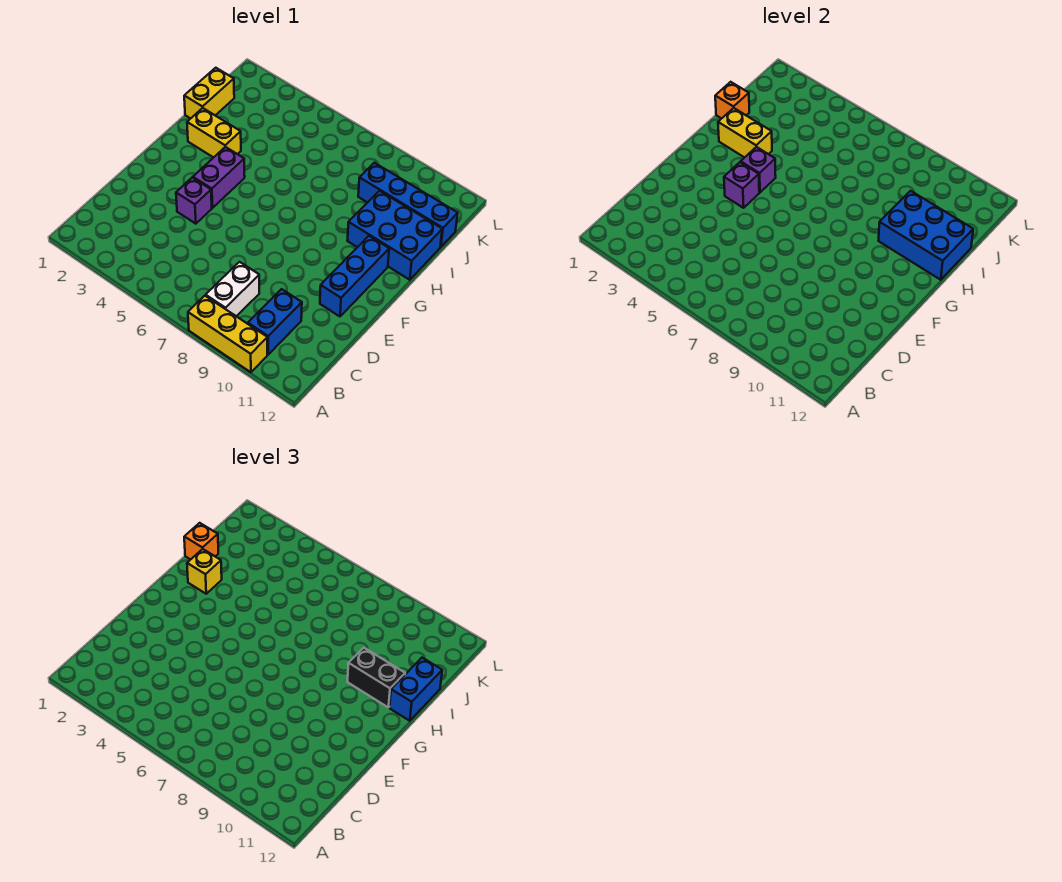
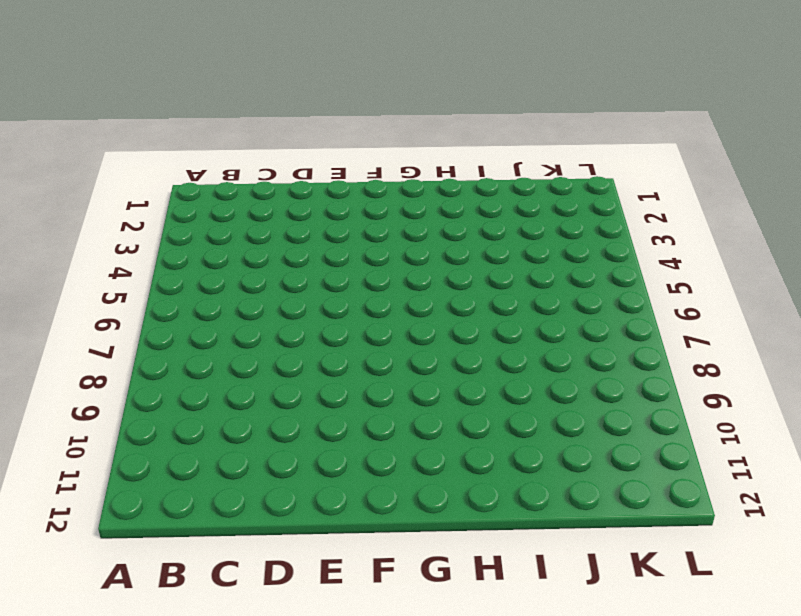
none -> yellow brick A8:A10 level 1
none -> white brick B8:C8 level 1
none -> blue brick B10:C10 level 1

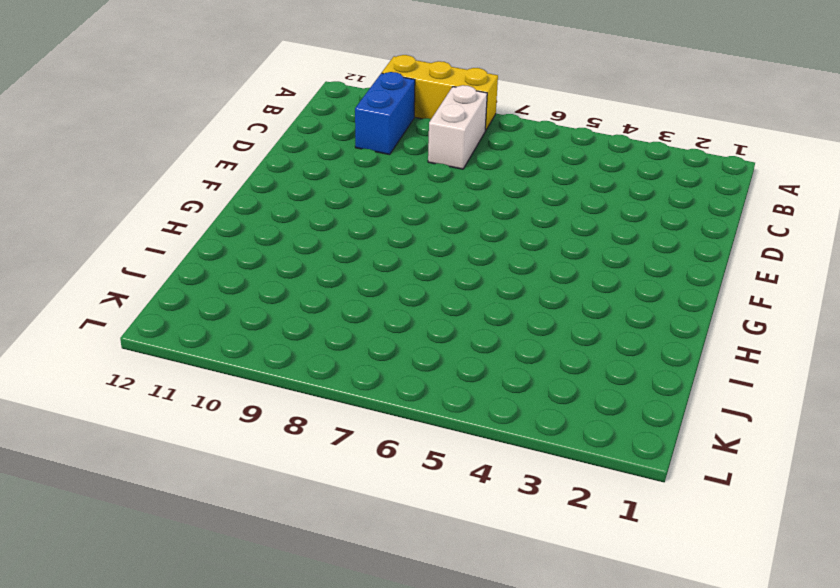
none -> purple brick E4 level 1
none -> blue brick E11:G11 level 1
none -> purple brick F4:G4 level 1

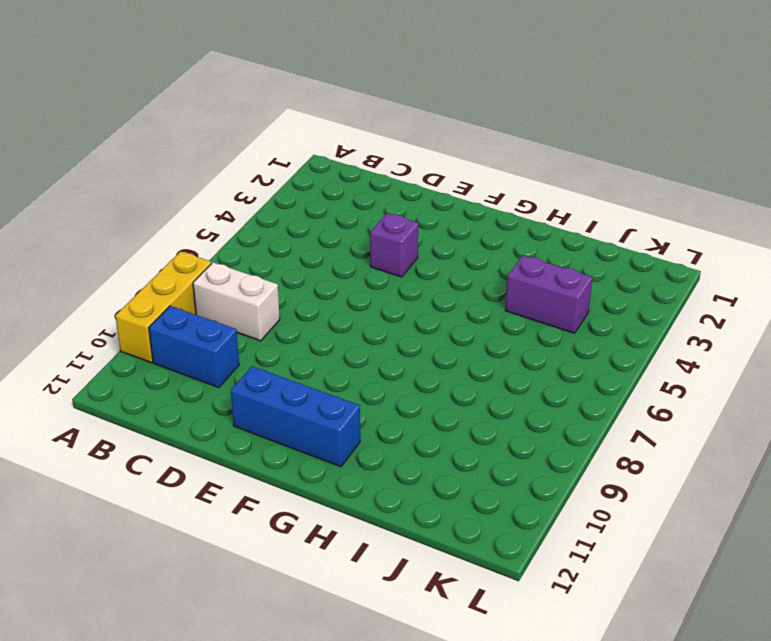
purple brick I4:J4 level 1 -> purple brick F4:G4 level 1
none -> yellow brick H2:H3 level 1
none -> blue brick H10:I12 level 1
none -> yellow brick I1:J1 level 1

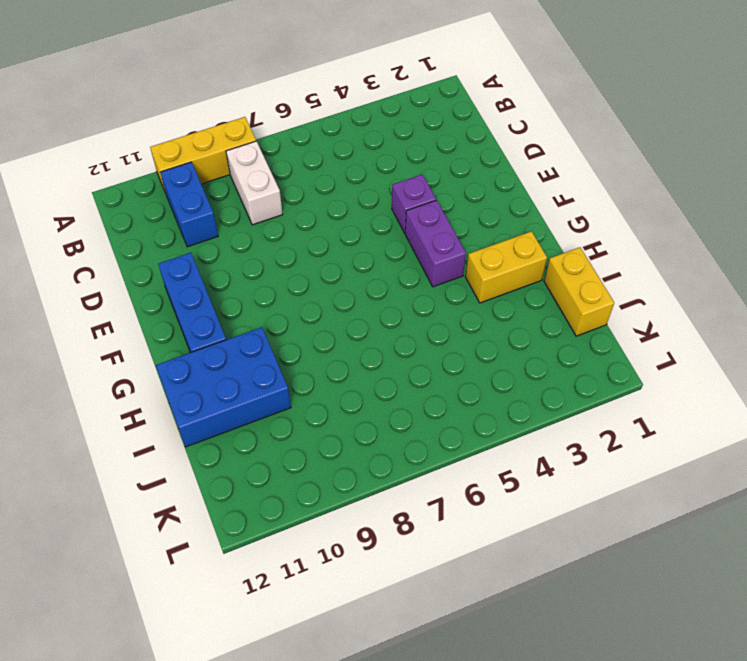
none -> blue brick J9:J12 level 1
none -> purple brick F4 level 2
none -> purple brick G4 level 2

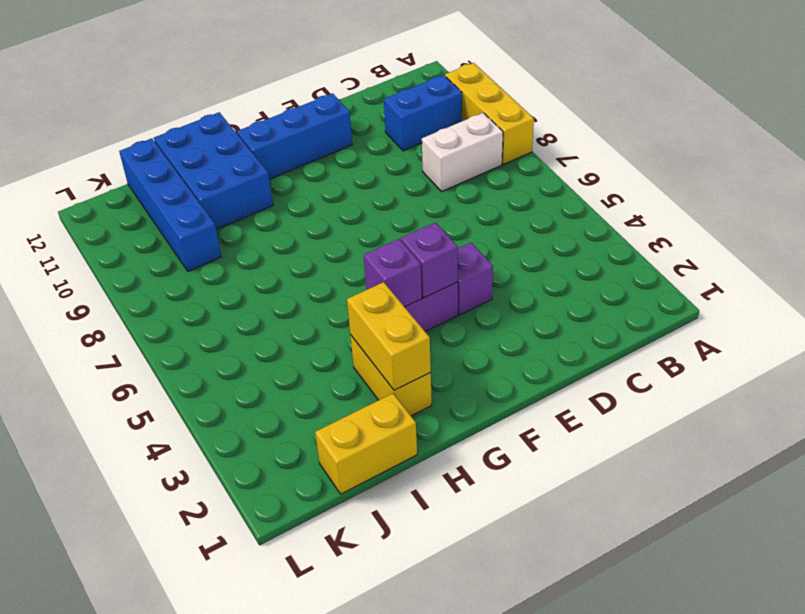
none -> blue brick H10:I12 level 2
none -> orange brick I1 level 2
none -> yellow brick H2 level 3

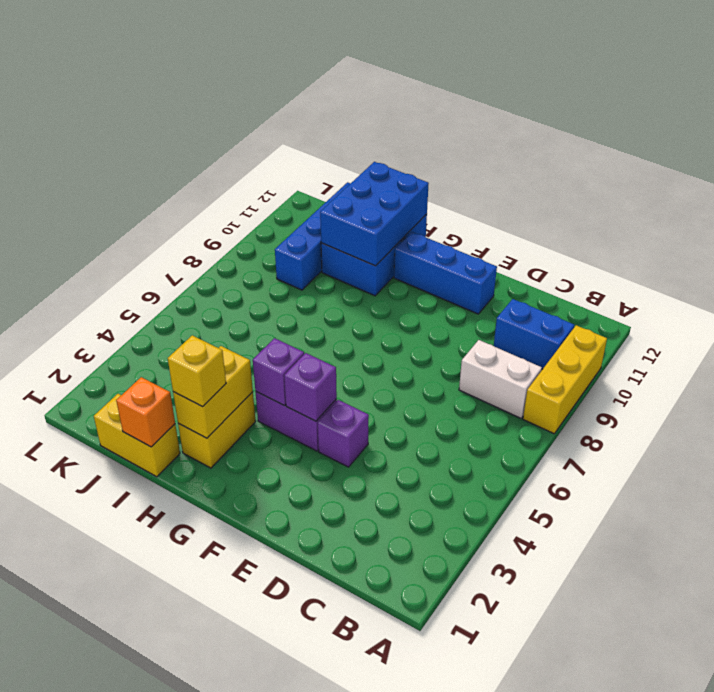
none -> black brick H10:H11 level 3
none -> blue brick H12:I12 level 3
none -> orange brick I1 level 3

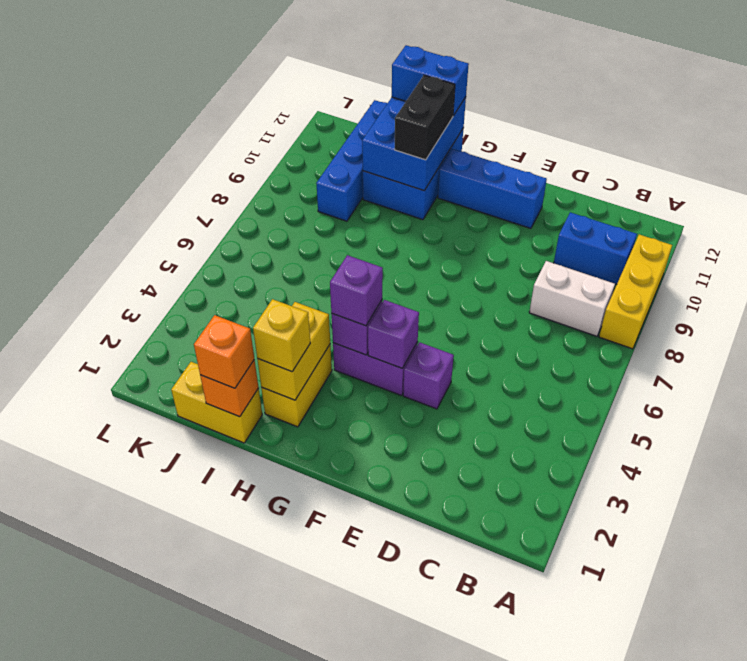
purple brick G4 level 3 -> none

